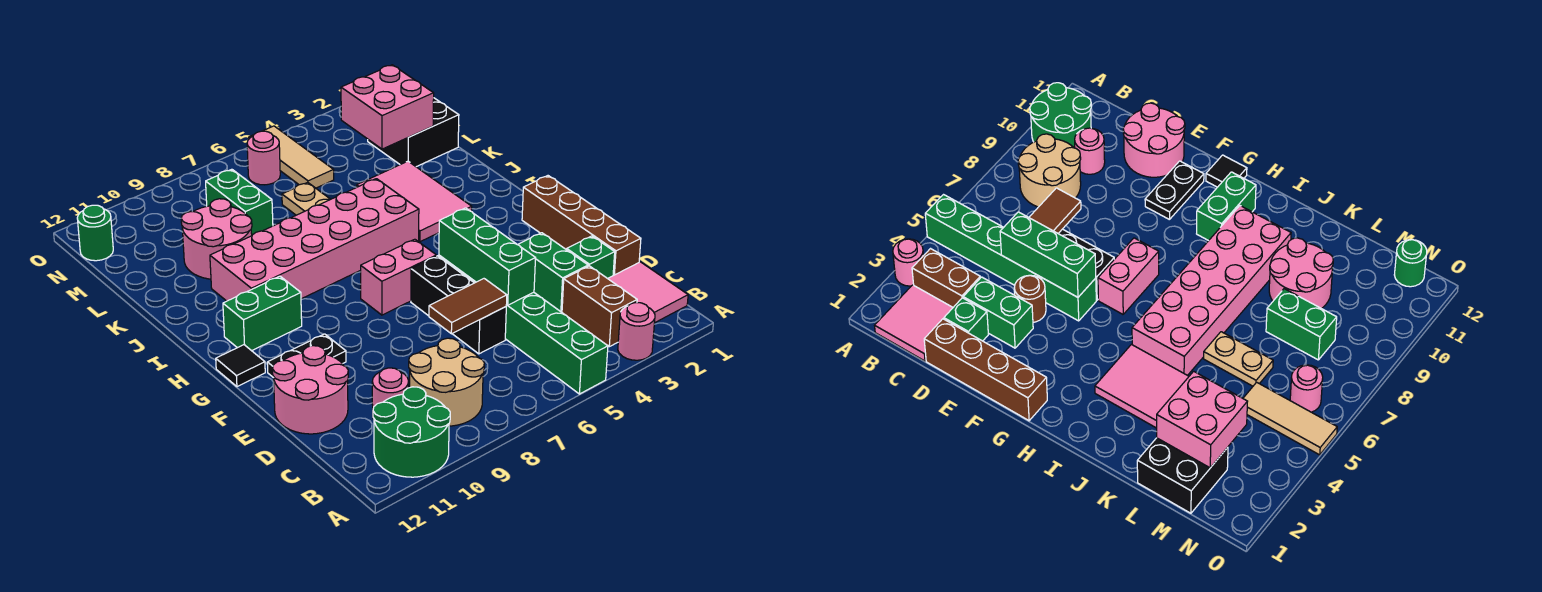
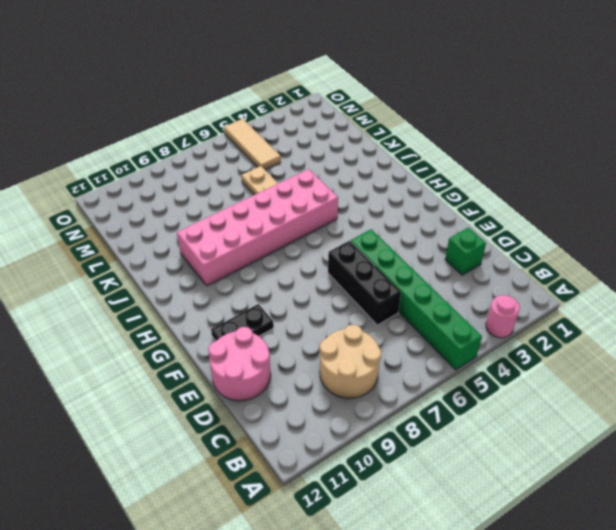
none -> green round brick A10:B11 level 1
none -> pink tile B1:C2 level 1
none -> brown brick B3:C3 level 1

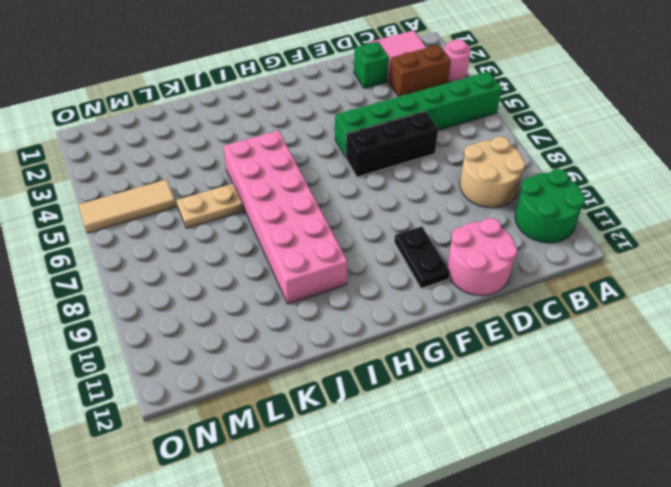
none -> pink round brick C10 level 1
none -> brown brick D1:G1 level 1
none -> green brick D3:E3 level 1

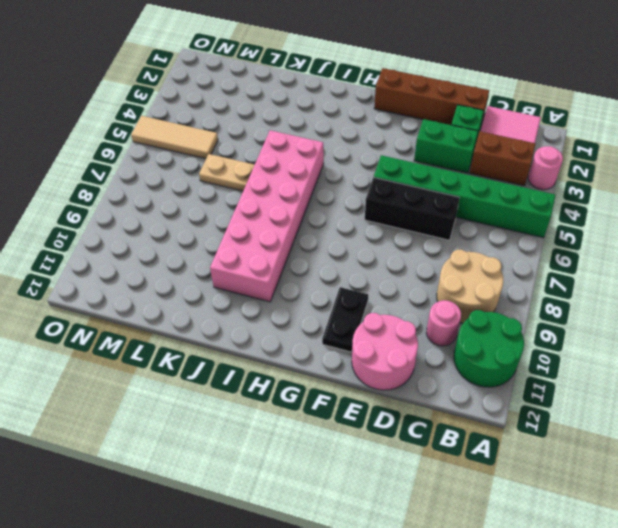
none -> brown round brick E4 level 1
none -> pink brick G6:G7 level 1
none -> black tile G12 level 1

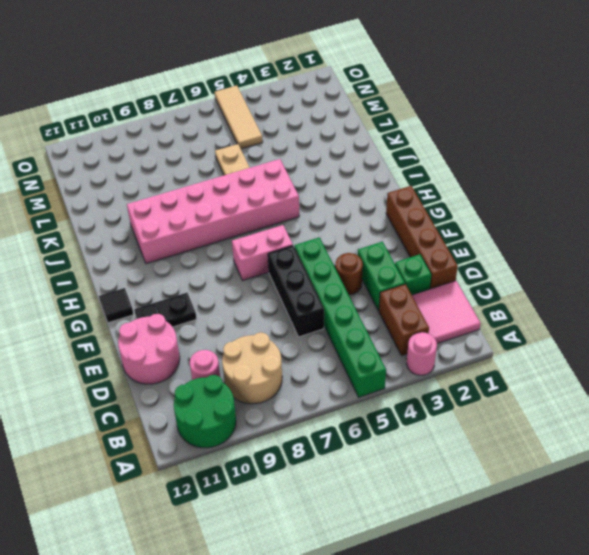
none -> green brick H10:H11 level 1
none -> pink tile I3:K4 level 1
none -> pink round brick K9:L10 level 1

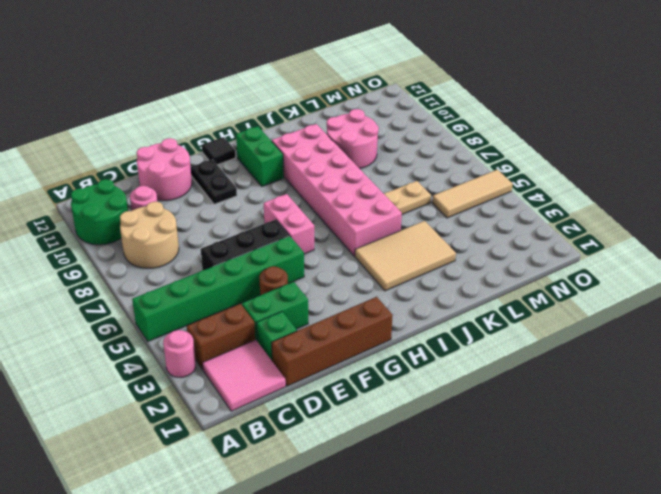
tan tile I3:K4 level 1 -> pink tile I3:K4 level 1
none -> black brick L1:M2 level 1
none -> green brick L8:M8 level 1
none -> pink round brick N6 level 1

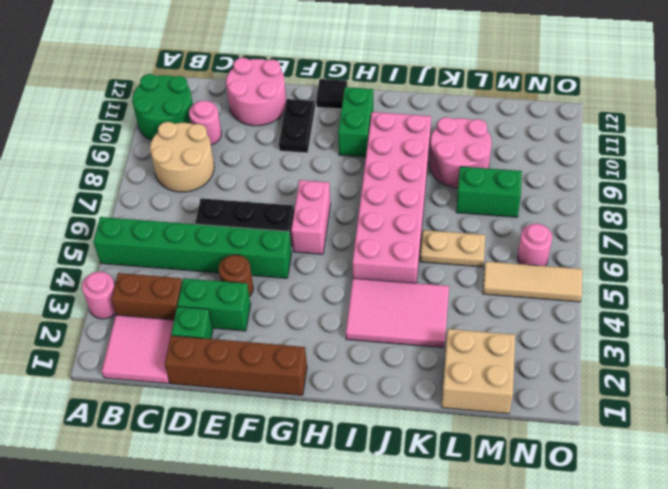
tan brick L1:M2 level 1 -> black brick L1:M2 level 1
none -> green round brick N12 level 1
none -> green brick D5:F5 level 2
none -> brown tile D6:D7 level 2

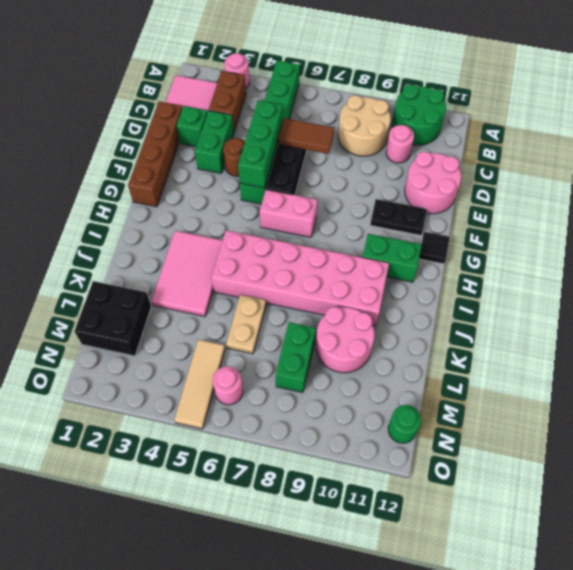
none -> pink brick L2:M3 level 2

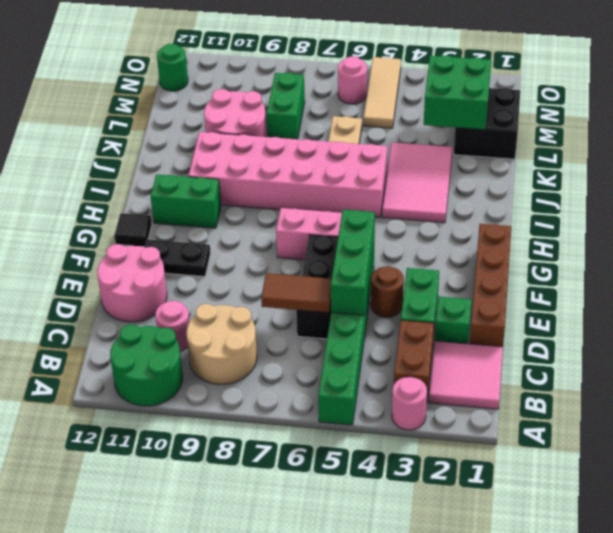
green brick L2:M3 level 2 -> pink brick L2:M3 level 2

